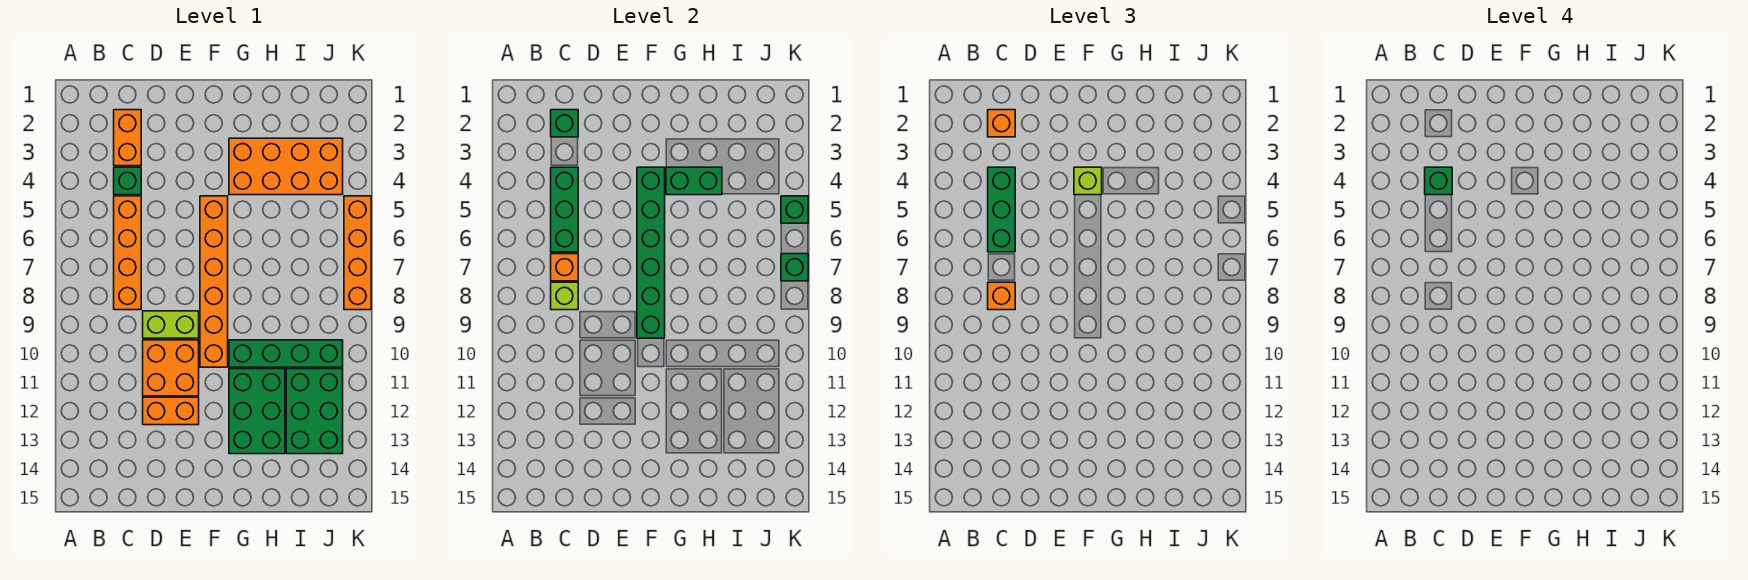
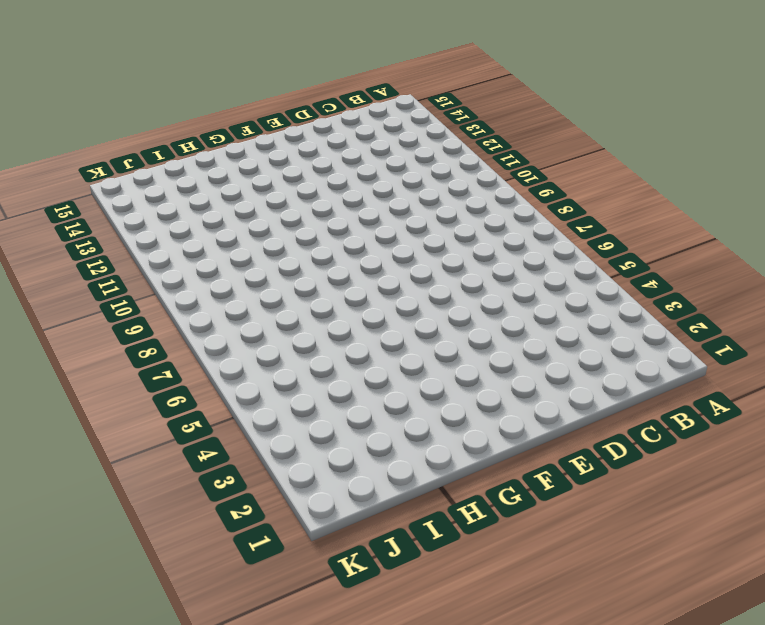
none -> orange brick C2:C3 level 1
none -> green brick C4 level 1
none -> orange brick C5:C8 level 1

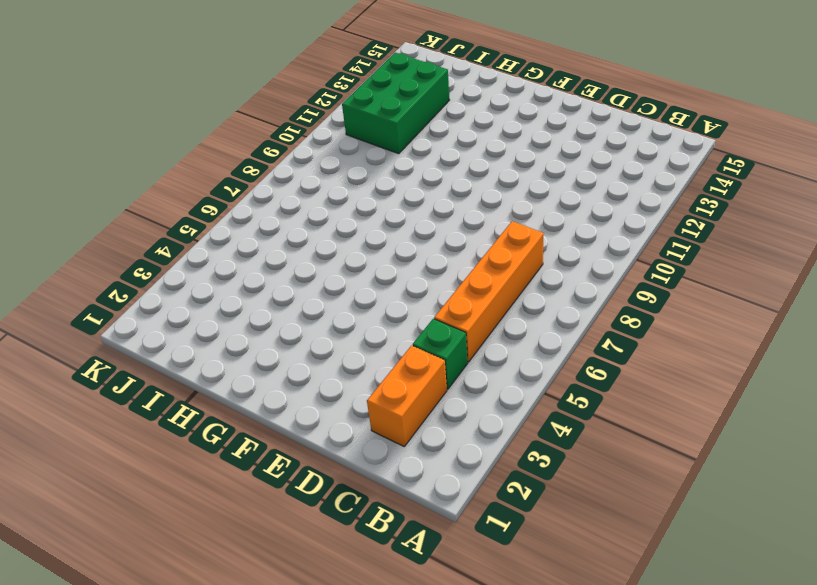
none -> lime brick D9:E9 level 1
none -> orange brick D10:E11 level 1
none -> orange brick D12:E12 level 1

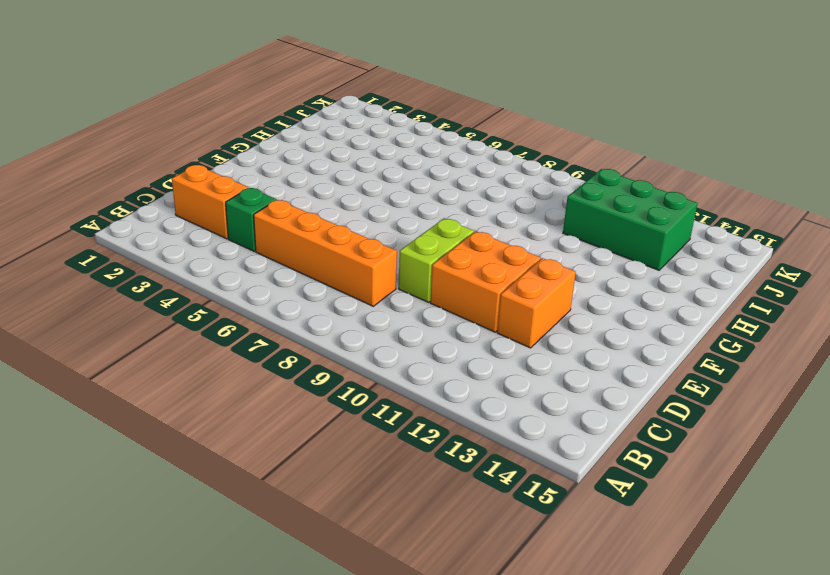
none -> orange brick F5:F10 level 1
none -> orange brick G3:J4 level 1
none -> green brick G10:J10 level 1

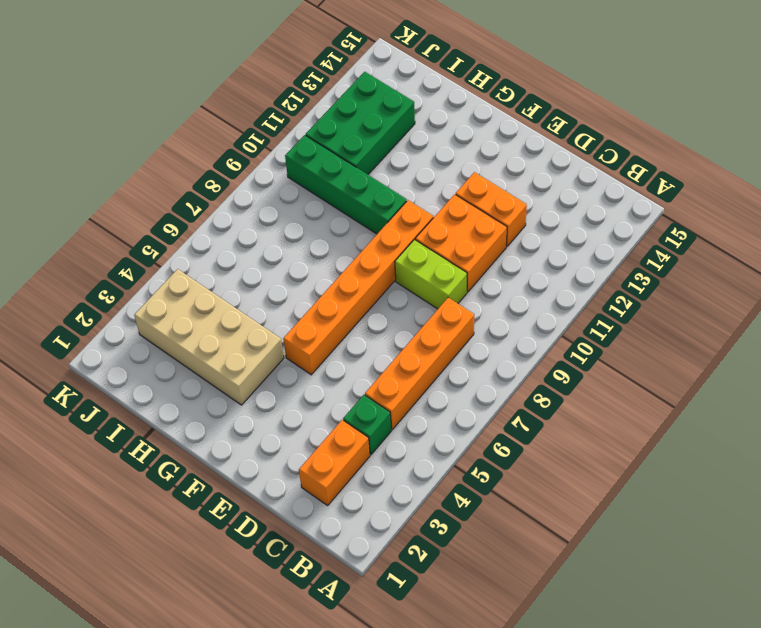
tan brick G3:J4 level 1 -> orange brick G3:J4 level 1
none -> green brick G11:H13 level 1
none -> orange brick K5:K8 level 1
none -> green brick C2 level 2

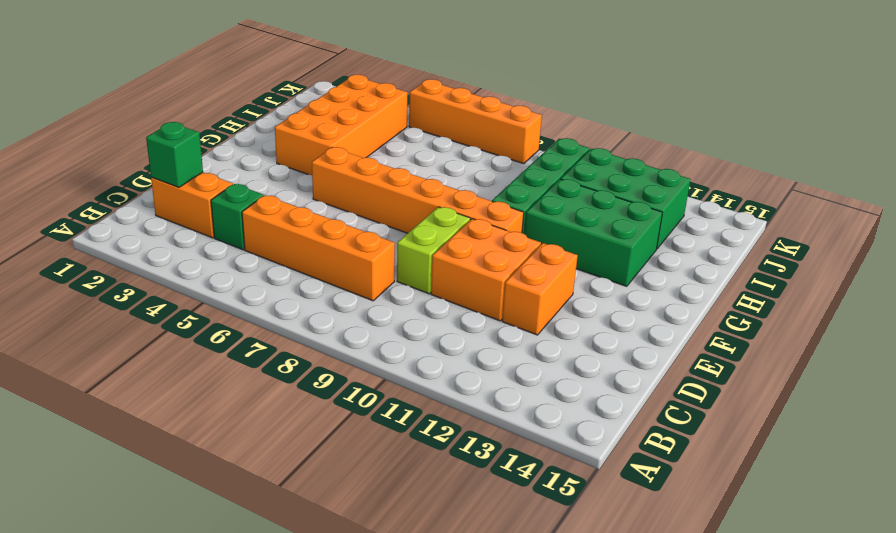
none -> green brick C4:C6 level 2
none -> orange brick C7 level 2
none -> lime brick C8 level 2

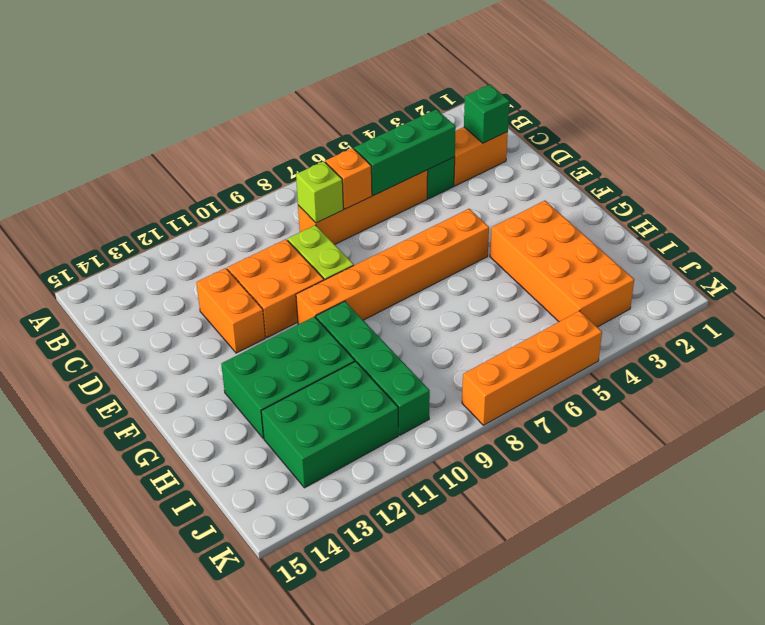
none -> green brick F4:F9 level 2
none -> green brick G4:H4 level 2
none -> green brick K5 level 2

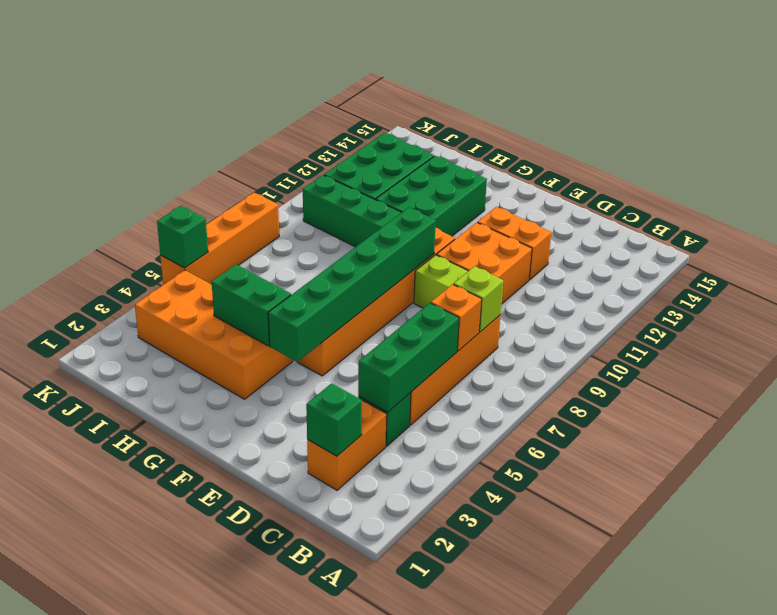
none -> green brick K7 level 2
none -> orange brick C2 level 3
none -> green brick C4:C6 level 3

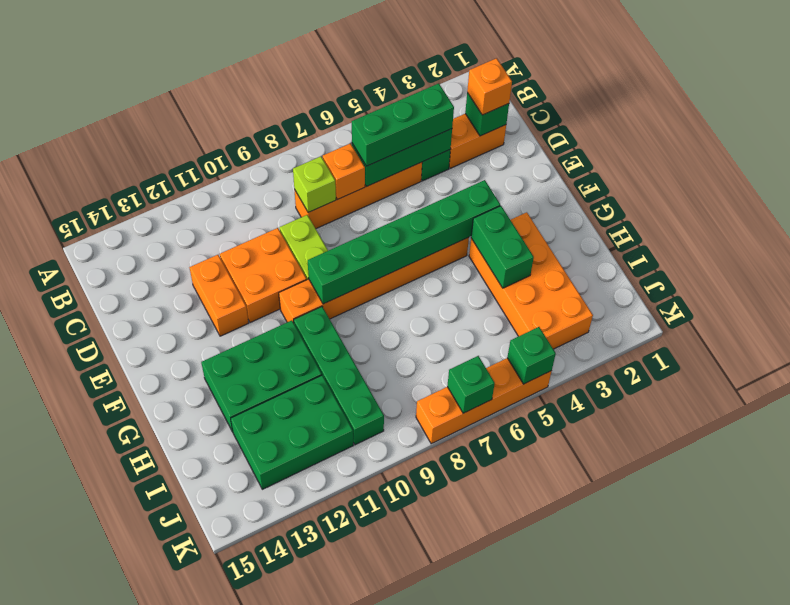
none -> orange brick C8 level 3
none -> lime brick F4 level 3
none -> green brick C4 level 4

